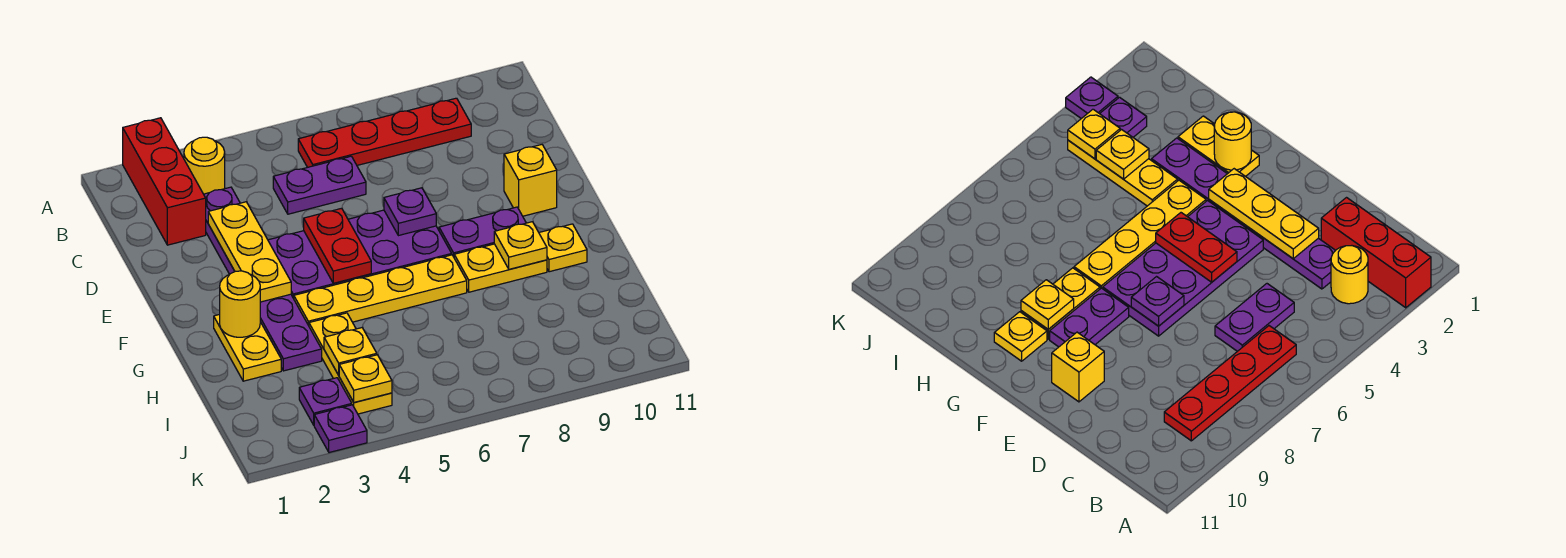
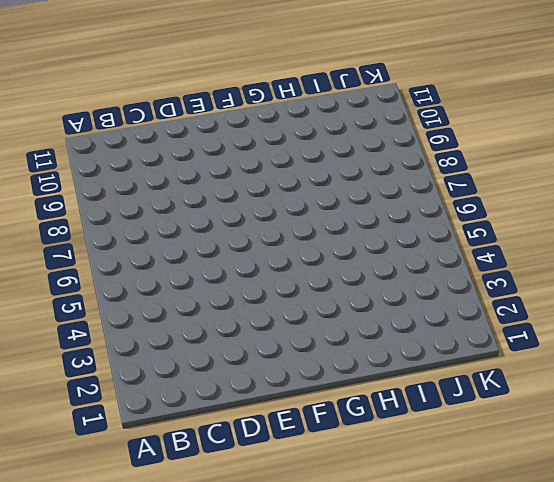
none -> red brick A2:C2 level 1
none -> yellow round brick B3 level 1
none -> red plate B6:B9 level 1

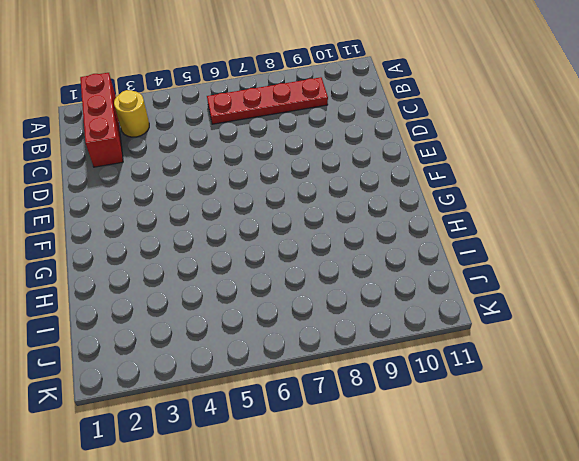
none -> purple plate C3:H3 level 1
none -> purple plate C5:C6 level 1
none -> purple plate E4:F7 level 1

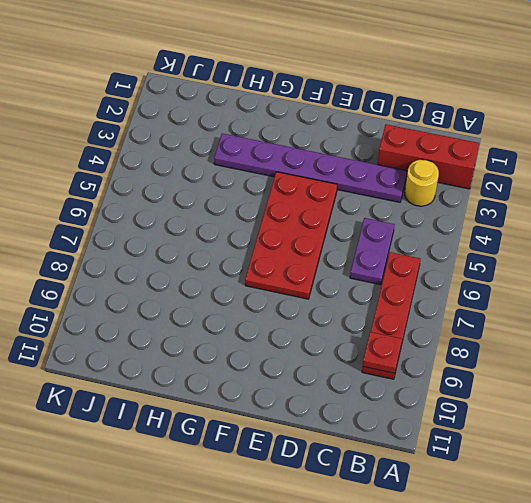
red plate B9 level 2 -> none
red plate E4:F7 level 1 -> purple plate E4:F7 level 1
none -> yellow brick E10 level 1
none -> purple plate F8:F9 level 1
none -> yellow plate G2:H2 level 1

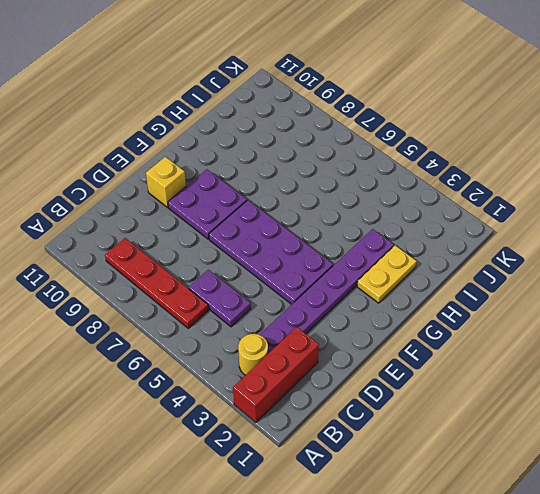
purple plate E8:F9 level 1 -> purple plate F8:F9 level 1
none -> yellow plate G4:G7 level 1
none -> yellow plate G8:G9 level 1
none -> yellow plate G10 level 1

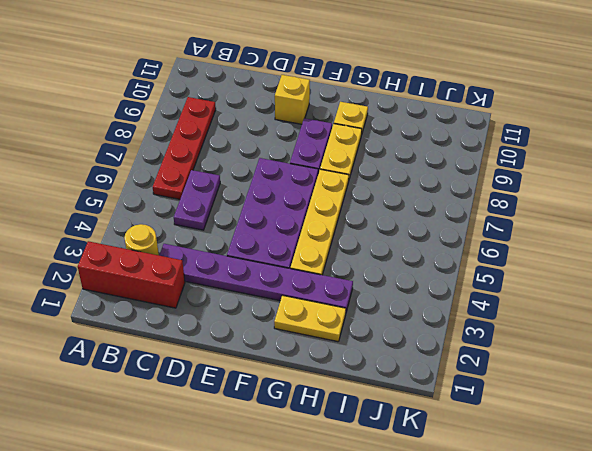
none -> yellow plate H4:J4 level 1
none -> purple plate J3 level 1
none -> purple plate K3 level 1

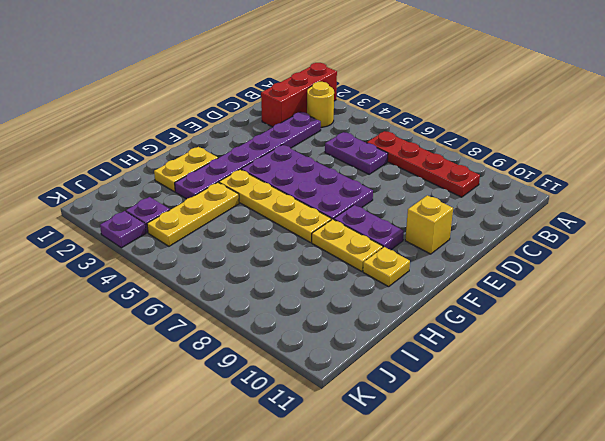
none -> yellow plate D3:F3 level 2
none -> red plate E5:F5 level 2
none -> purple plate E7 level 2

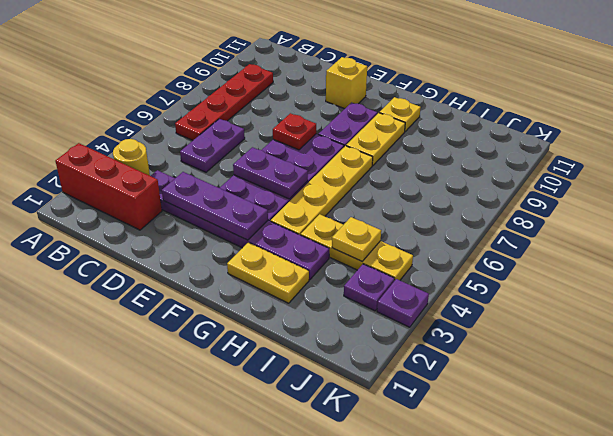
purple plate D3:F3 level 2 -> yellow plate D3:F3 level 2
purple plate E5:F5 level 2 -> red plate E5:F5 level 2
red plate E7 level 2 -> purple plate E7 level 2
none -> yellow round brick G2 level 2
none -> yellow plate G9 level 2
none -> yellow plate J4 level 2

